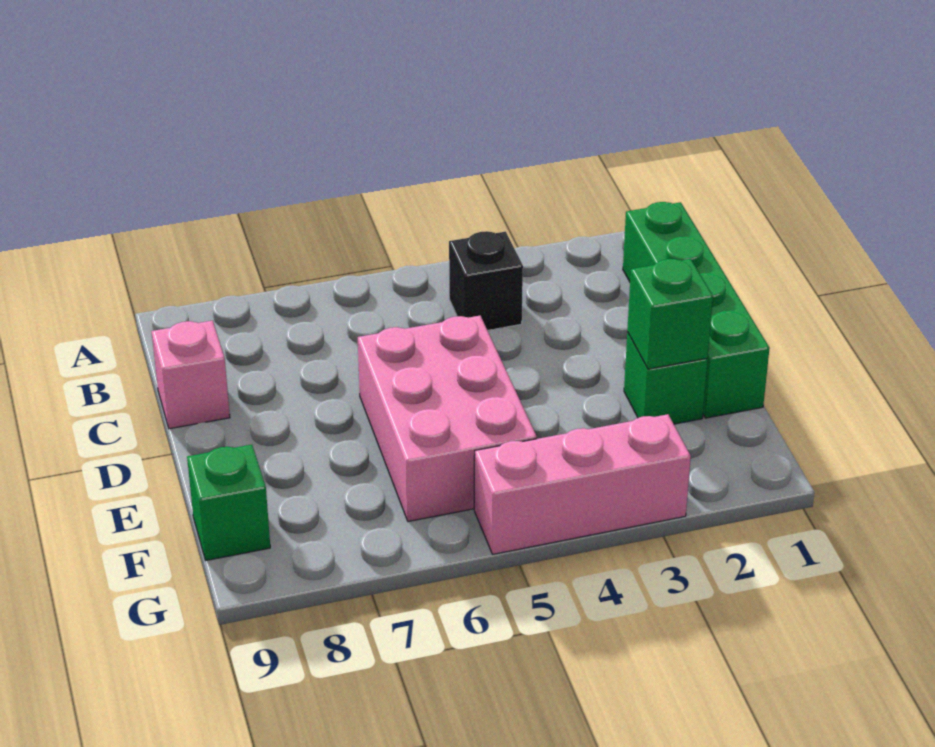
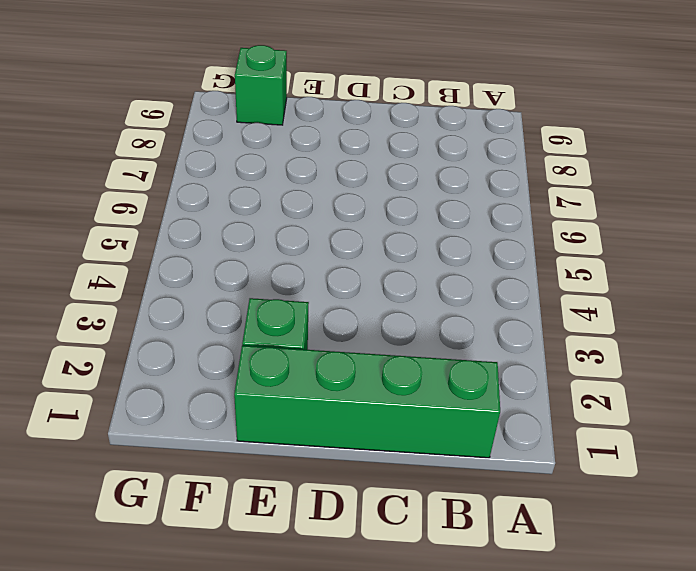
none -> black brick B4 level 1
none -> pink brick C9 level 1

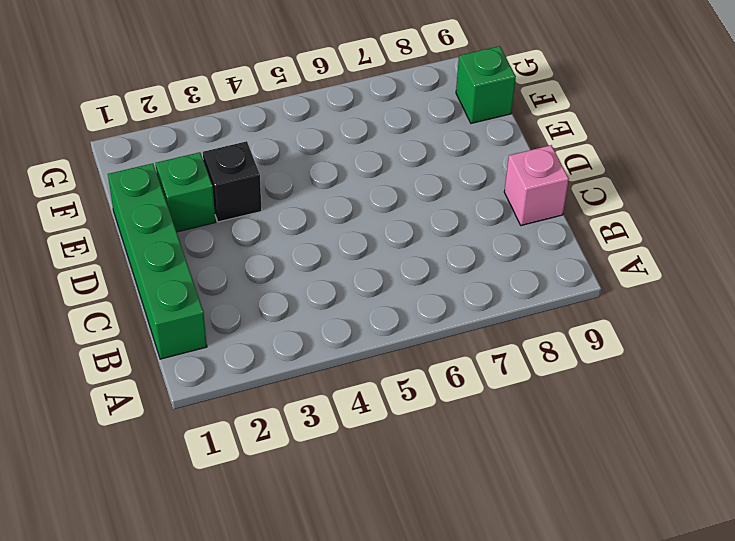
black brick E3 level 1 -> black brick B4 level 1
none -> pink brick D5:F6 level 1
none -> pink brick G3:G5 level 1

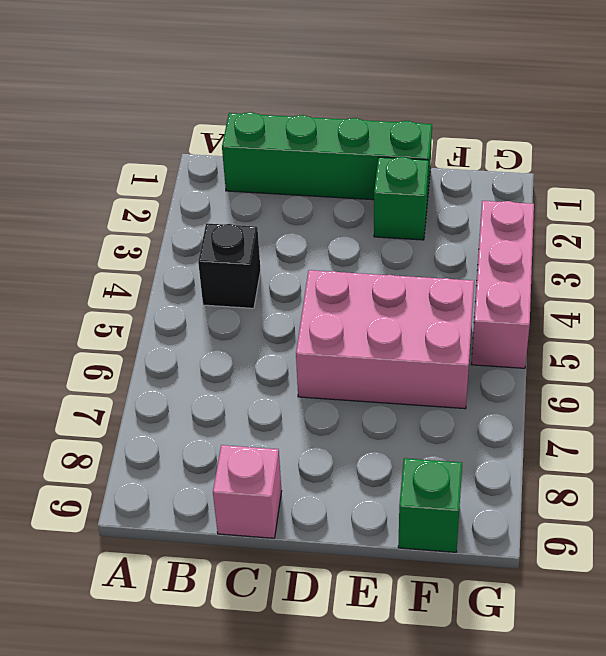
none -> green brick E2 level 2

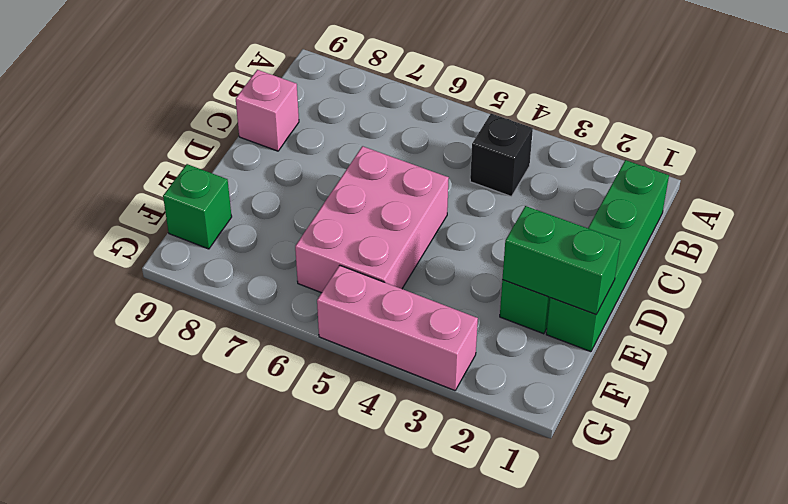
green brick E1:E2 level 2 -> green brick E2 level 2

